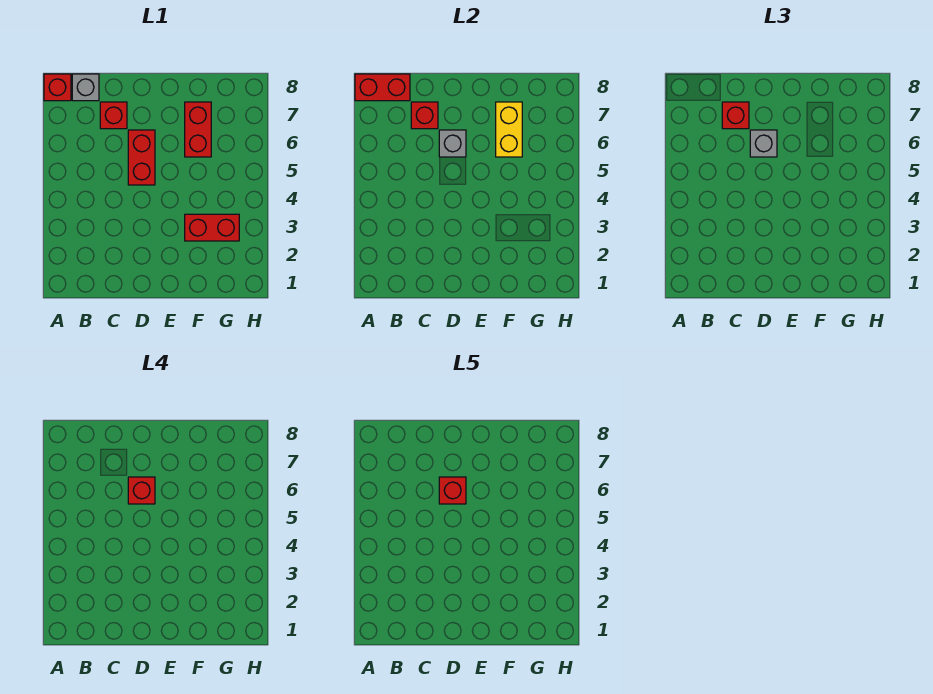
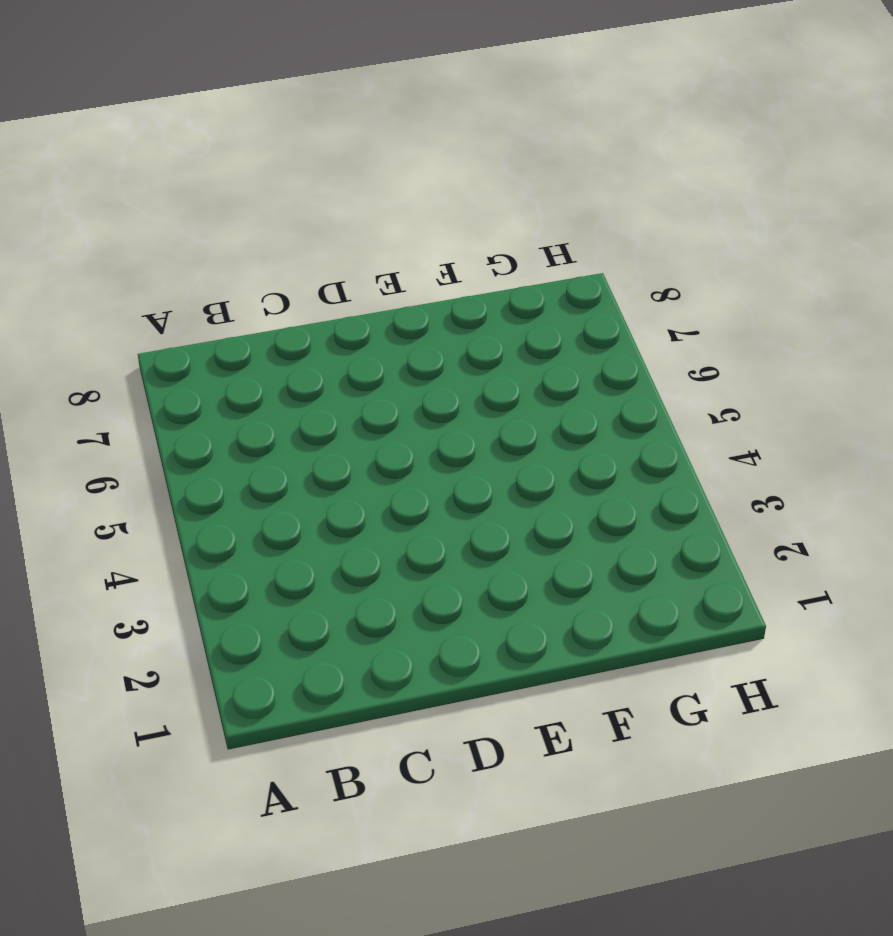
none -> red brick A8 level 1
none -> grey brick B8 level 1
none -> red brick C7 level 1

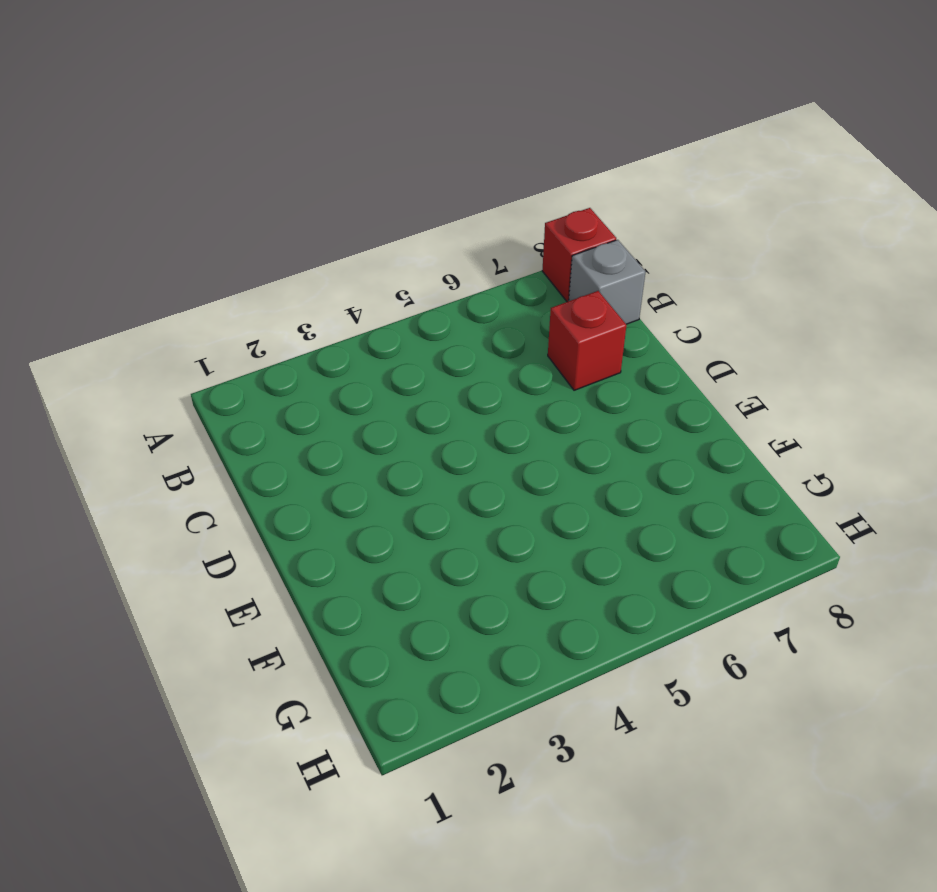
none -> red brick D5:D6 level 1
none -> red brick F3:G3 level 1
none -> red brick F6:F7 level 1

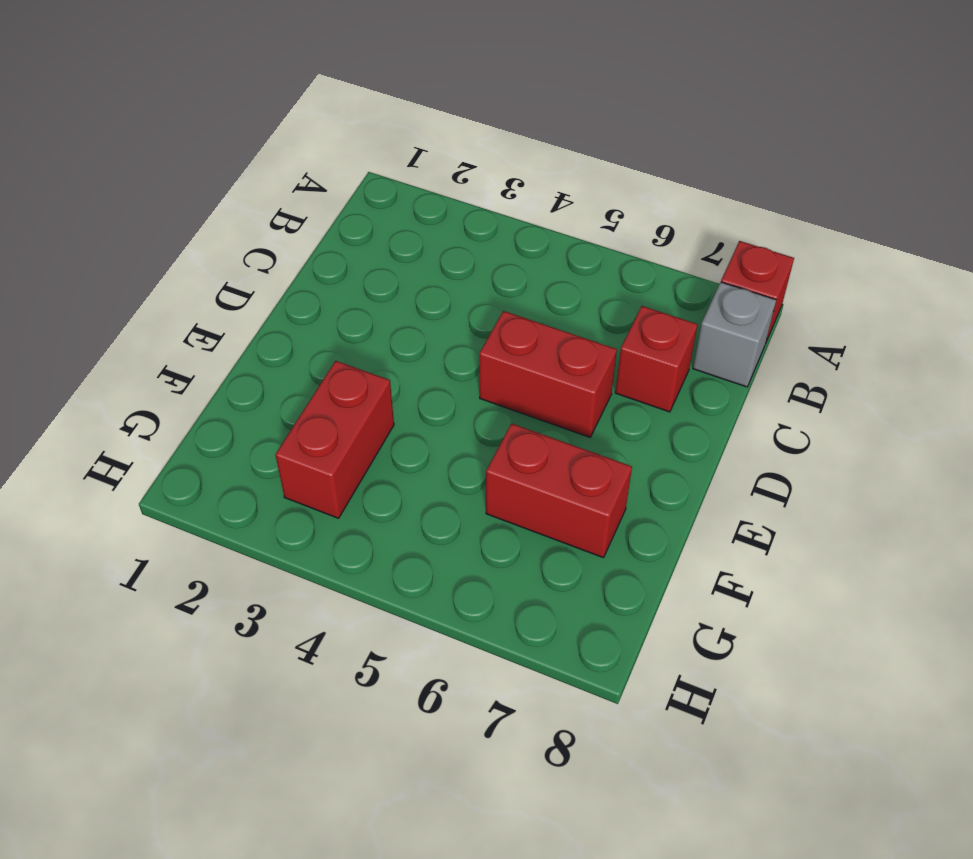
none -> red brick A8:B8 level 2
none -> red brick C7 level 2
none -> grey brick D6 level 2

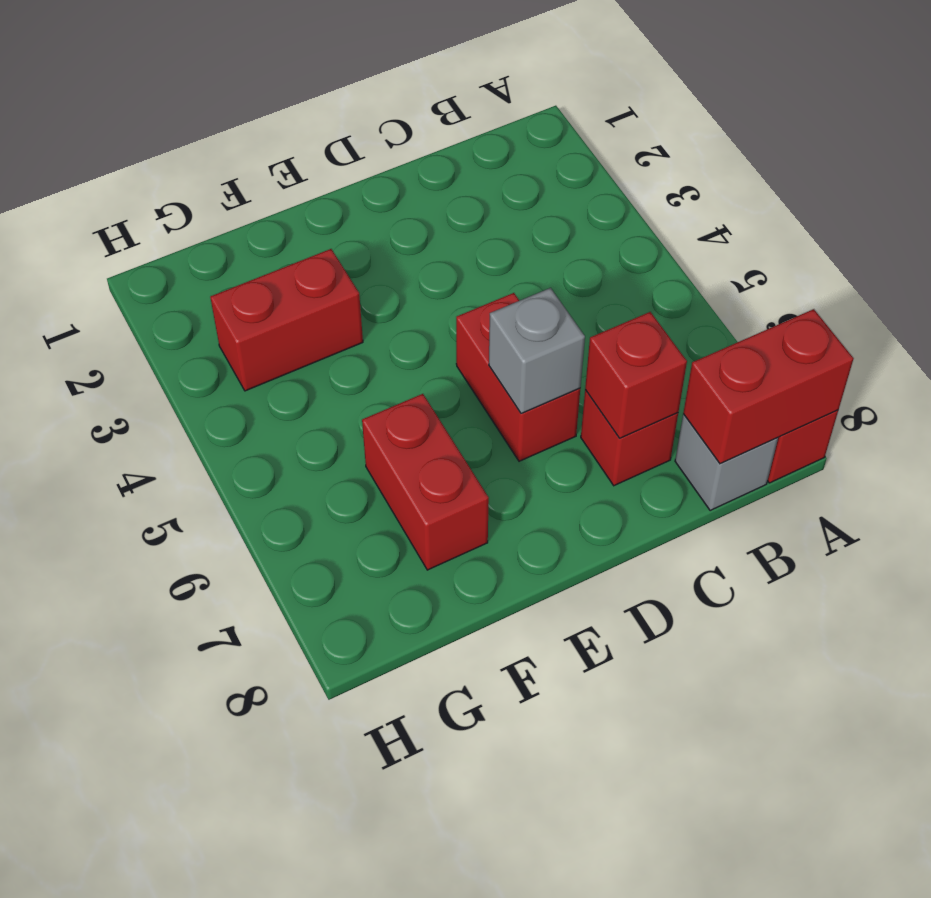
none -> yellow brick F6:F7 level 2
none -> red brick C7 level 3
none -> grey brick D6 level 3

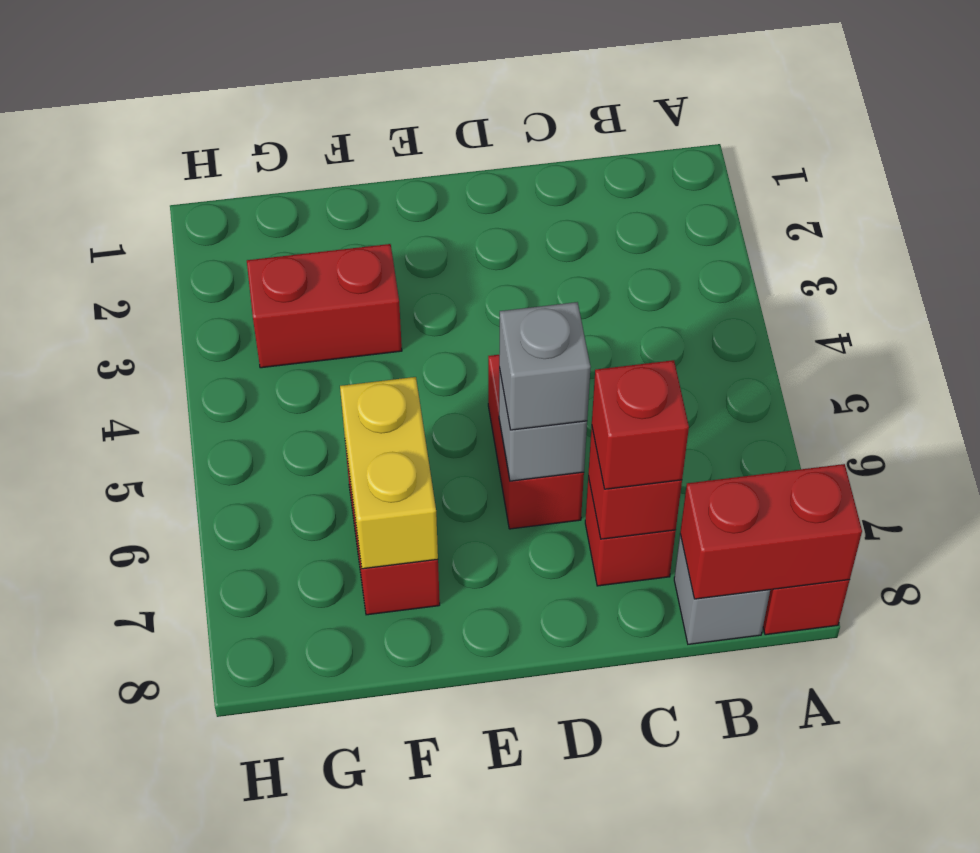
none -> red brick D6 level 4
none -> red brick D6 level 5

